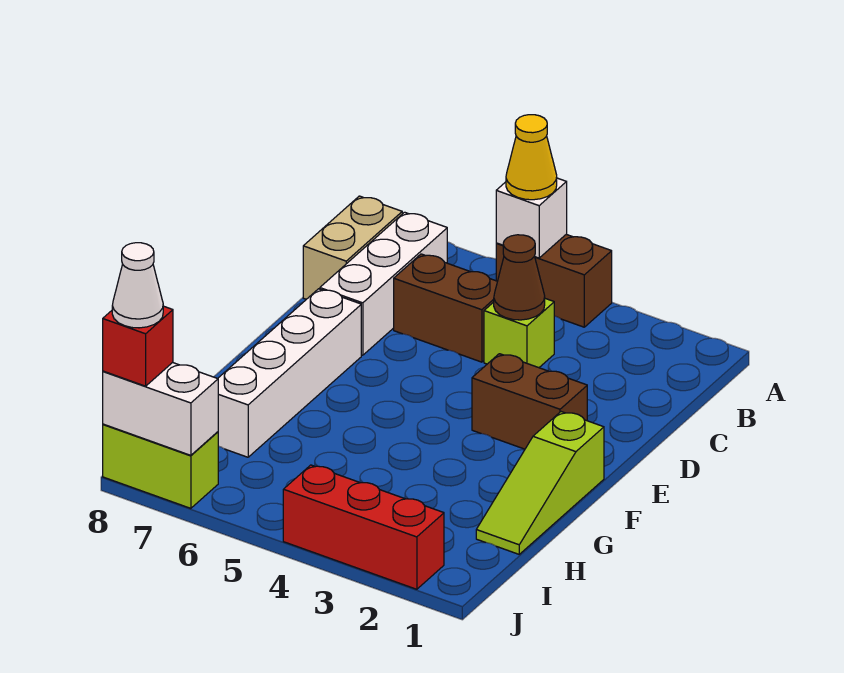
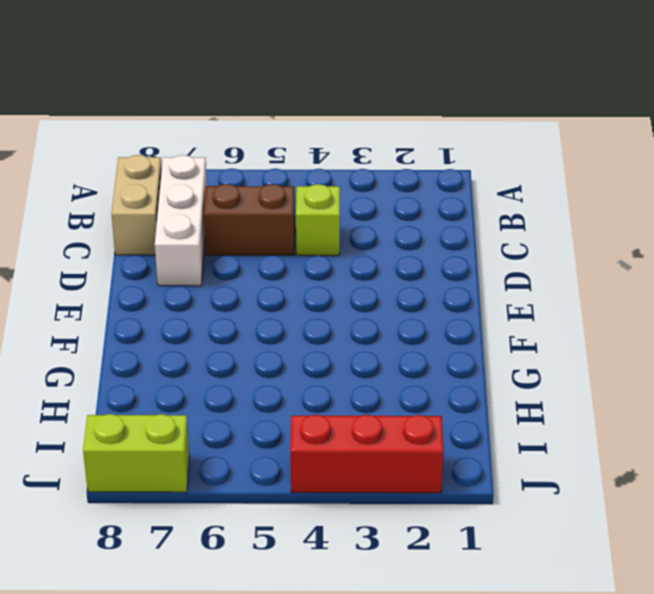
none -> brown brick A4:A5 level 1
none -> brown brick E2:E3 level 1
none -> white brick E7:H7 level 1

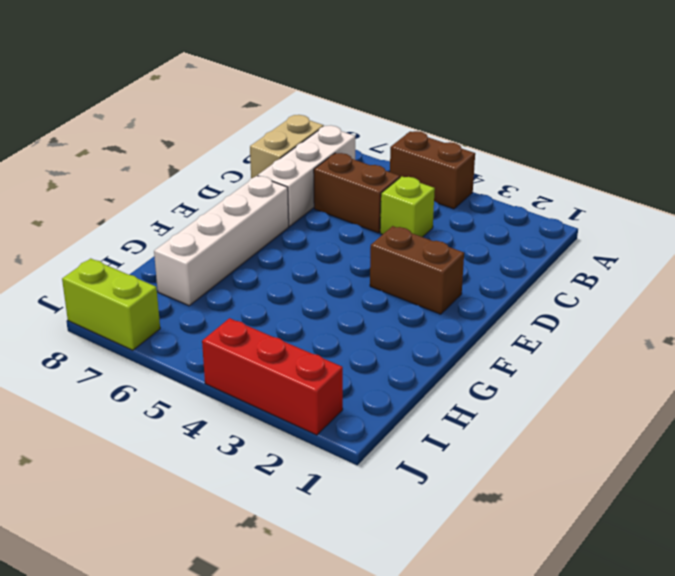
none -> lime slope F1:H1 level 1 top F
none -> white brick A5 level 2
none -> brown cone C4 level 2

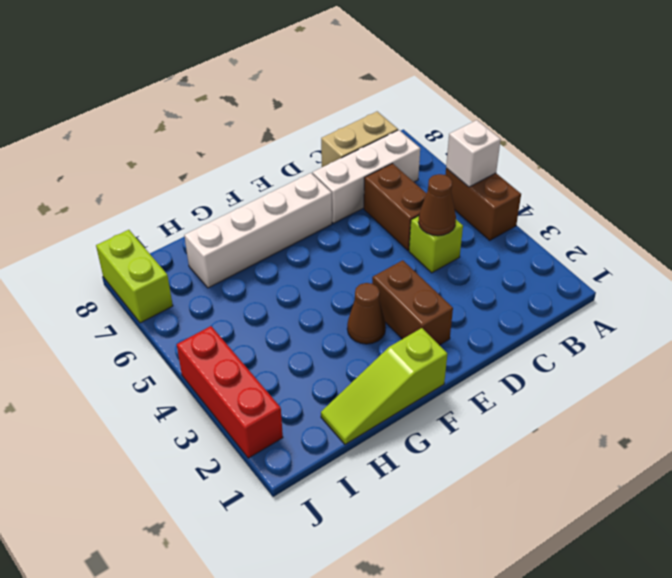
brown cone F3 level 1 -> none
none -> white brick J7:J8 level 2
none -> yellow cone A5 level 3
none -> red brick J8 level 3

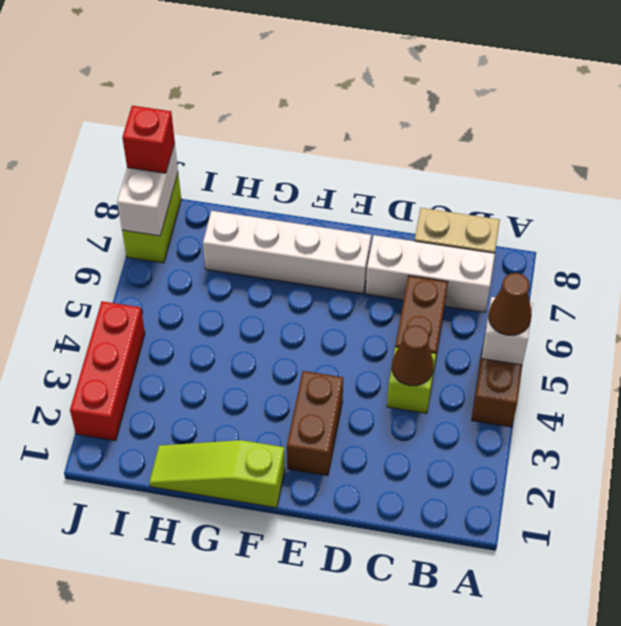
brown cone A5 level 3 -> yellow cone A5 level 3
none -> white cone J8 level 4

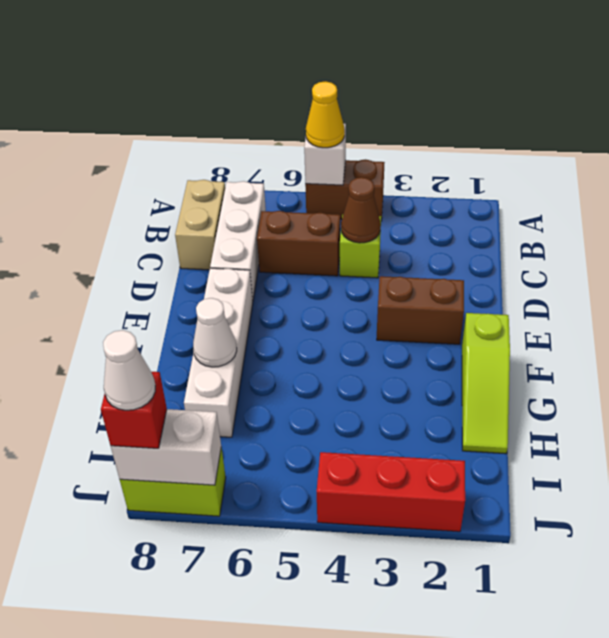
white cone G7 level 2 -> none

